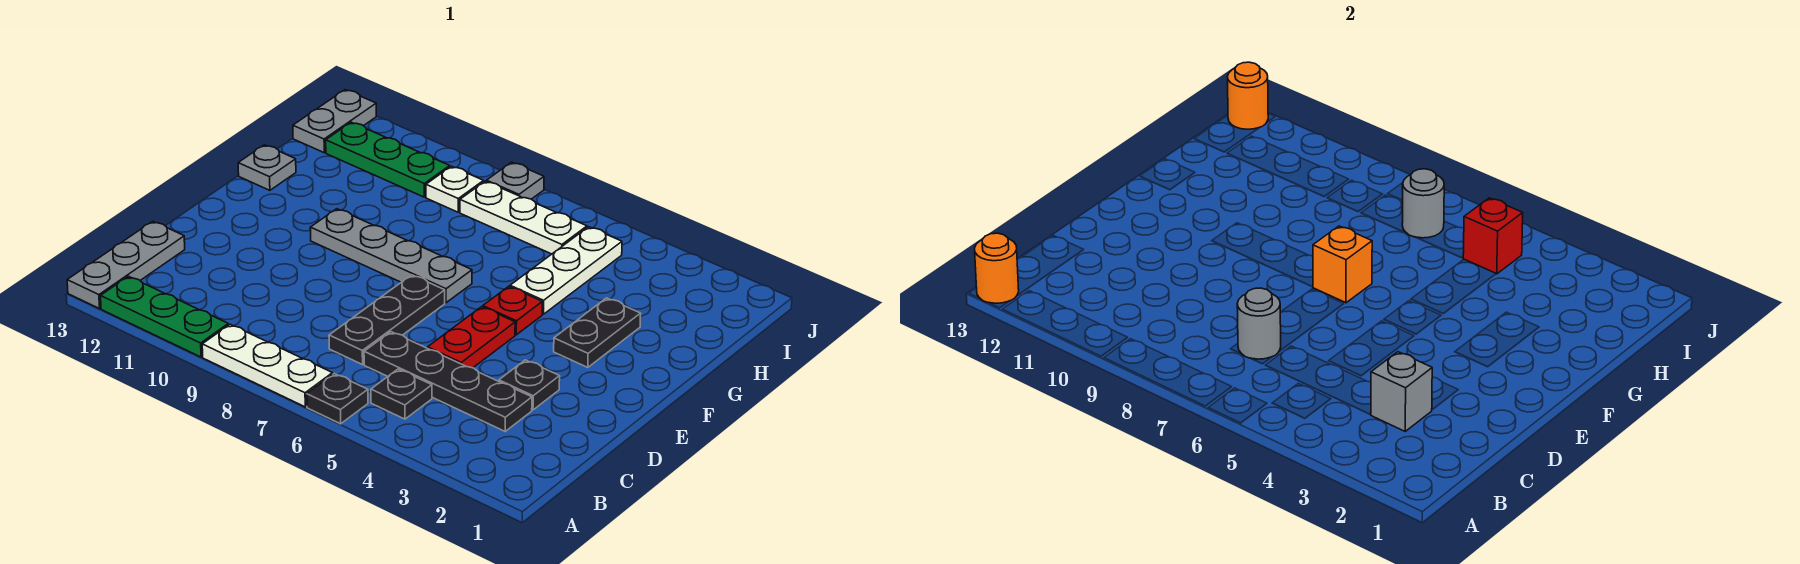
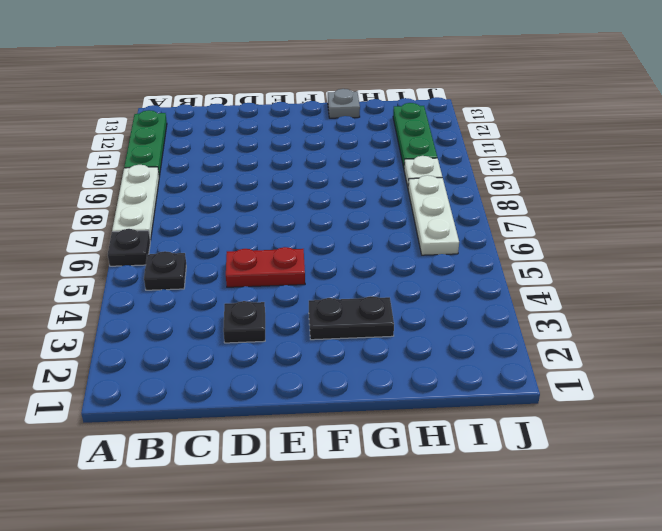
none -> grey plate A13:C13 level 1
none -> black plate C3:C6 level 1
none -> black plate C7:E7 level 1

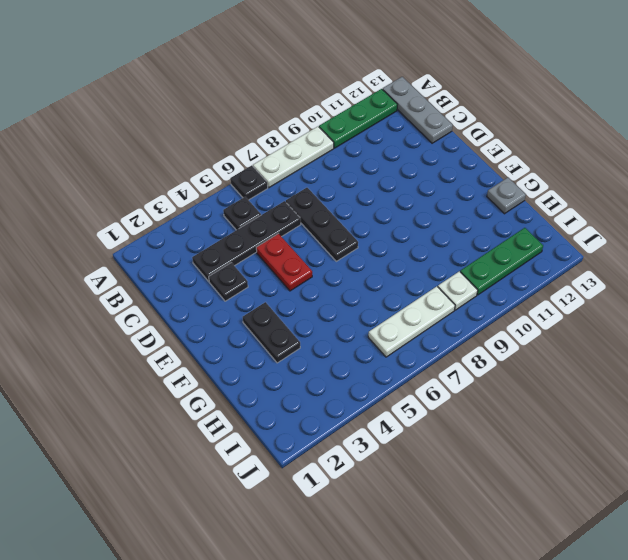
none -> red plate F5 level 1
none -> grey plate F7:F10 level 1
none -> white plate G5:I5 level 1

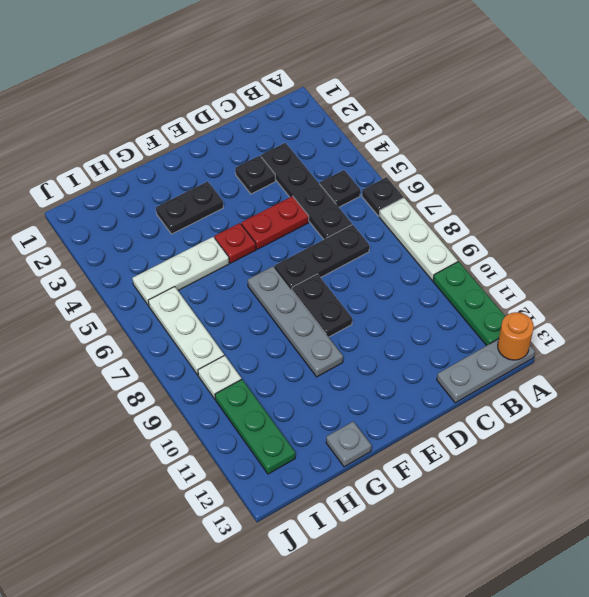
black plate E8:E9 level 1 -> none
none -> grey plate I13:J13 level 1
none -> grey plate J8 level 1
none -> grey brick C3 level 2

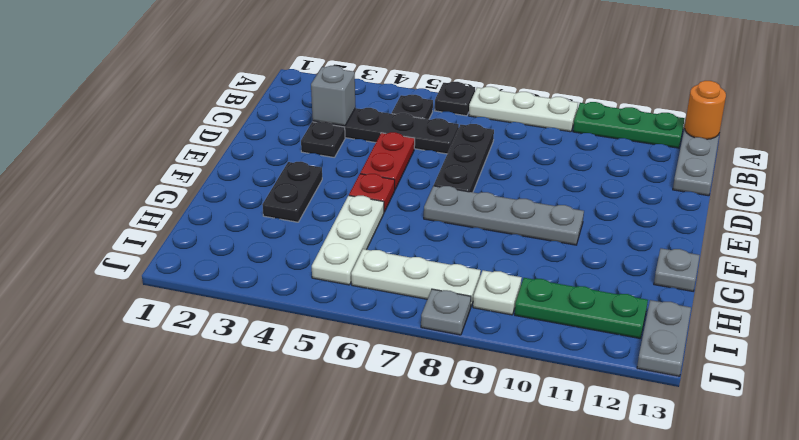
none -> grey round brick C7 level 2
none -> orange brick F7 level 2
none -> red brick I5 level 2

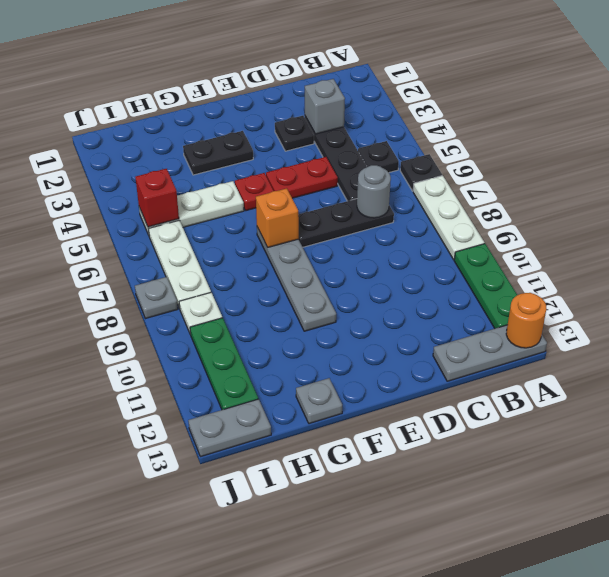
none -> grey round brick I7 level 2
none -> orange round brick J13 level 2

